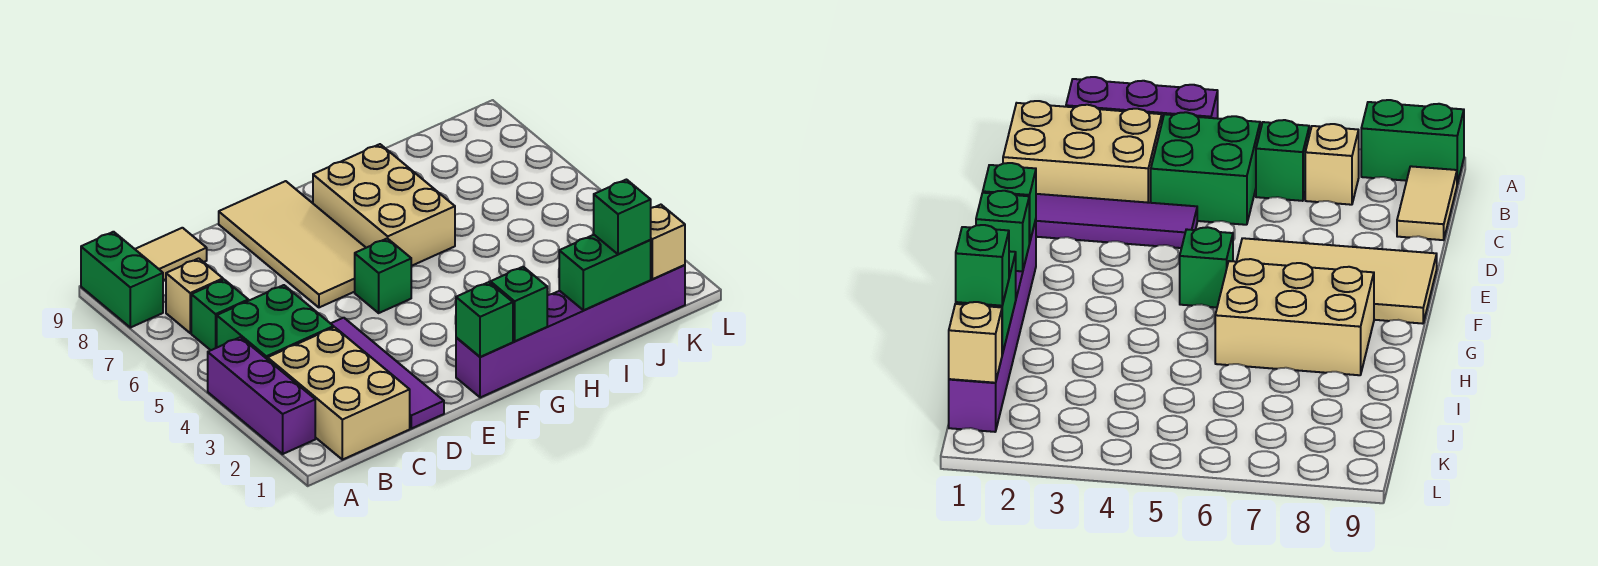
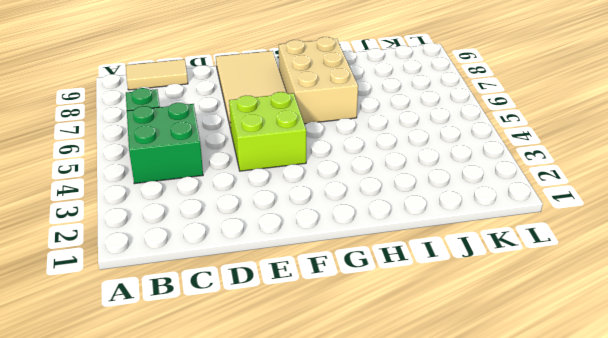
lime brick E4:F5 level 1 -> green brick F5 level 1
none -> purple brick A2:A4 level 1
none -> green brick A8:A9 level 1
none -> tan brick B1:C3 level 1

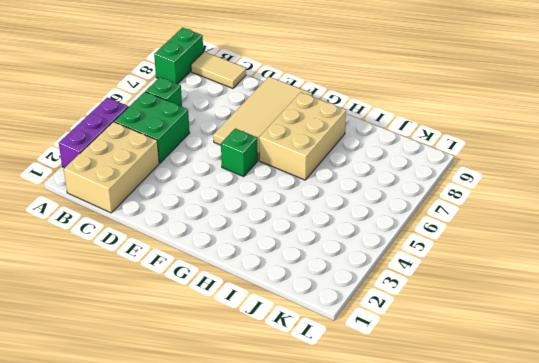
none -> tan brick B7 level 1
none -> purple tile D1:D4 level 1
none -> purple brick F1:K1 level 1

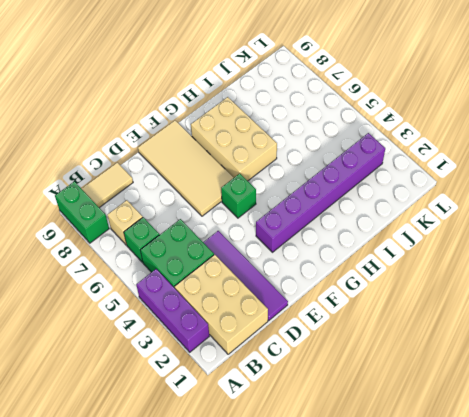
purple brick F3:K3 level 1 -> purple brick F1:K1 level 1
none -> green brick F1 level 2
none -> green brick G1 level 2
none -> green brick I1:J1 level 2

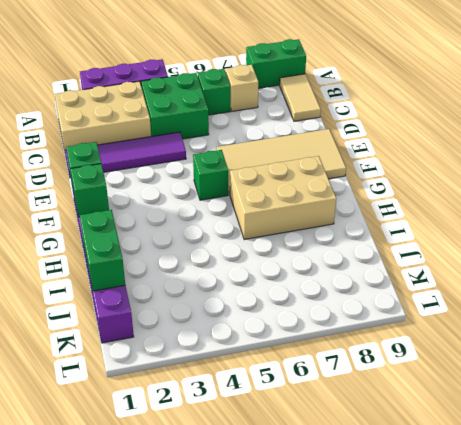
none -> tan brick K1 level 2
none -> green brick J1 level 3

